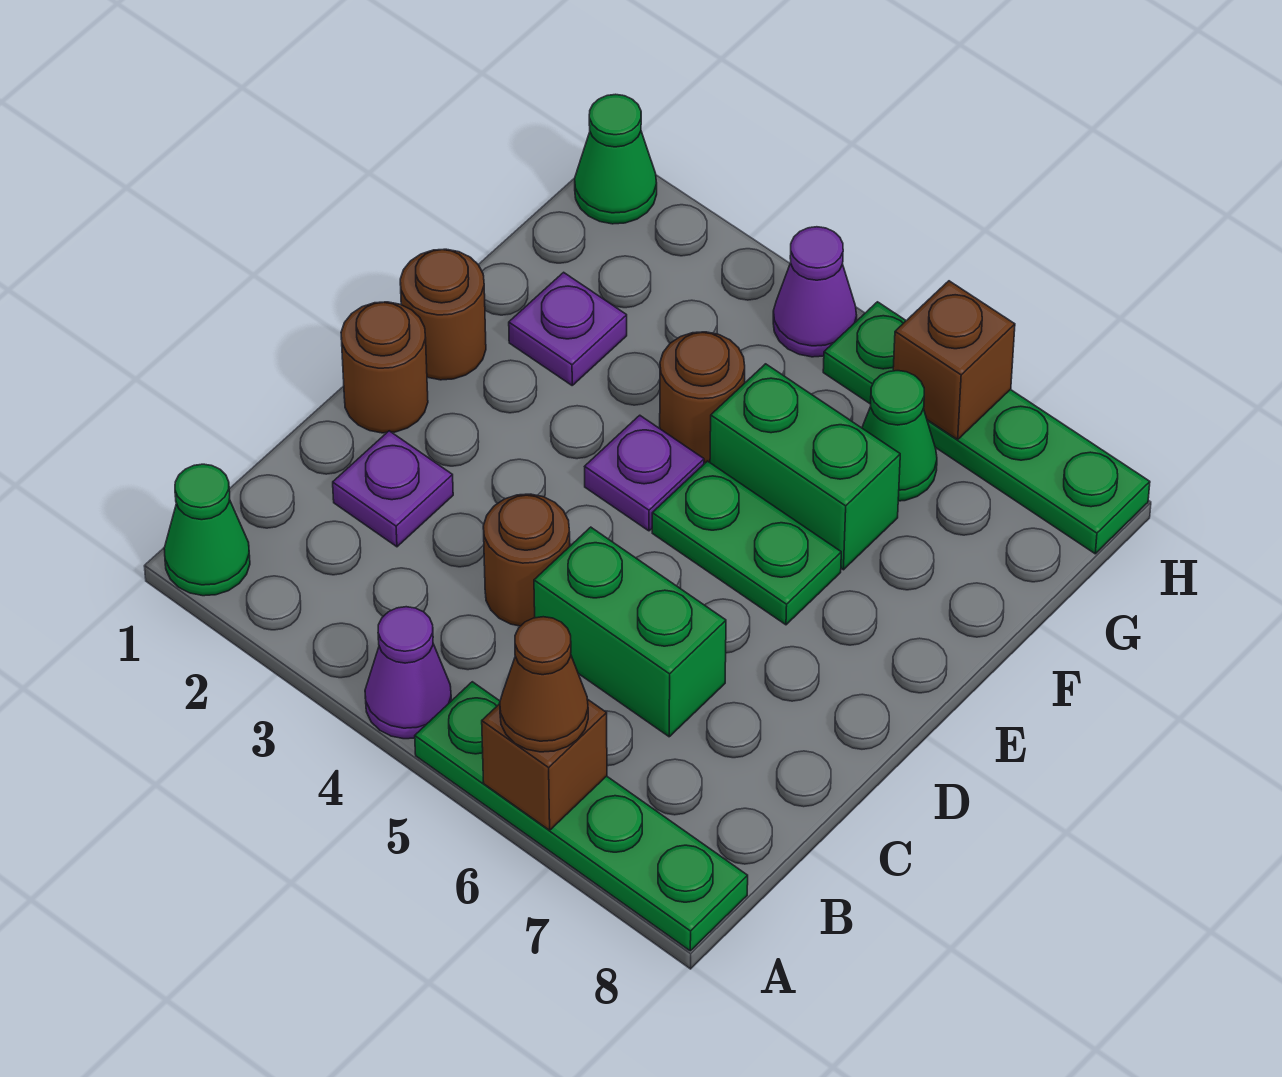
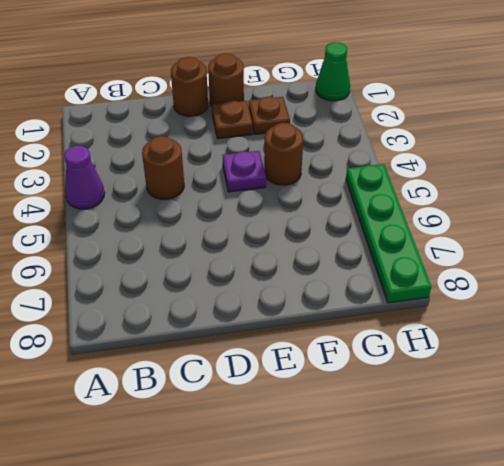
brown plate E2 level 1 -> none
brown plate F2 level 1 -> purple plate F2 level 1
none -> green cone A1 level 1
none -> green plate A5:A8 level 1
none -> purple plate C2 level 1

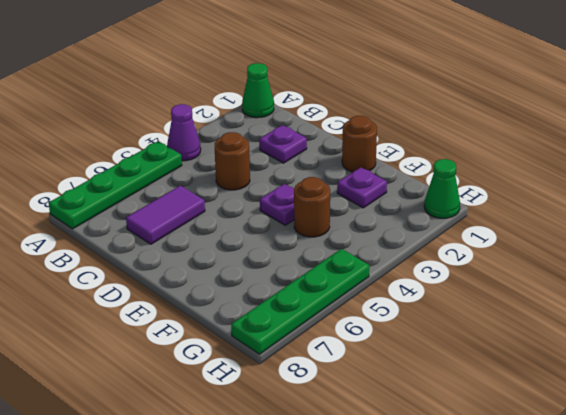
purple tile C6:C7 level 1 -> green brick C5:C6 level 1
none -> brown round brick D1 level 1
none -> green plate E5:E6 level 1
none -> green brick F5:F6 level 1

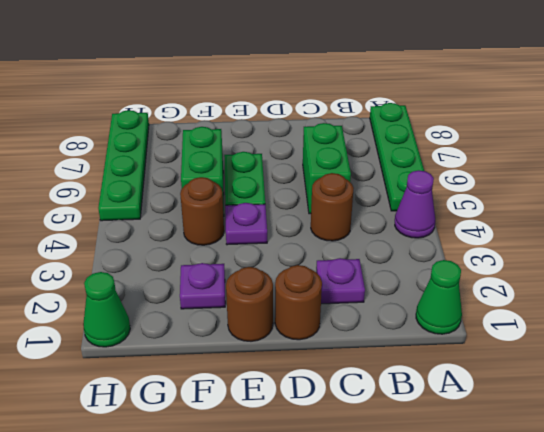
none -> green cone G6 level 1
none -> purple cone H4 level 1
none -> brown brick A6 level 2

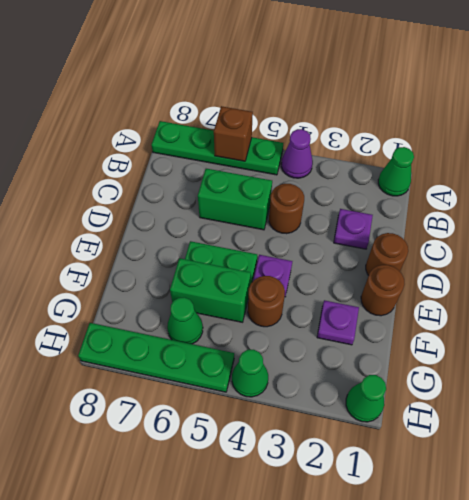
green cone H4 level 1 -> purple cone H4 level 1
none -> brown brick H6 level 2
none -> brown cone A6 level 3

